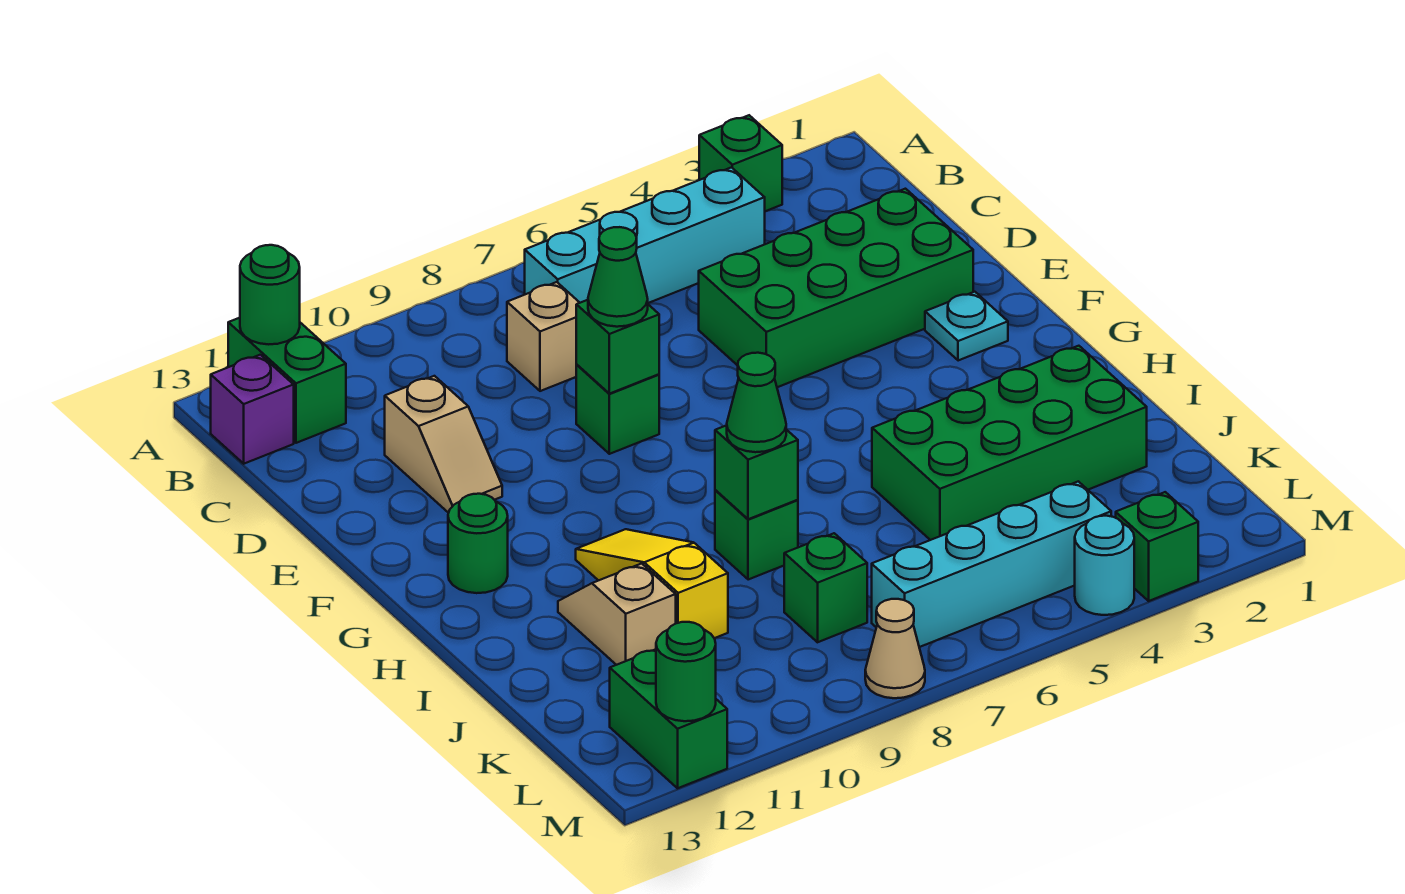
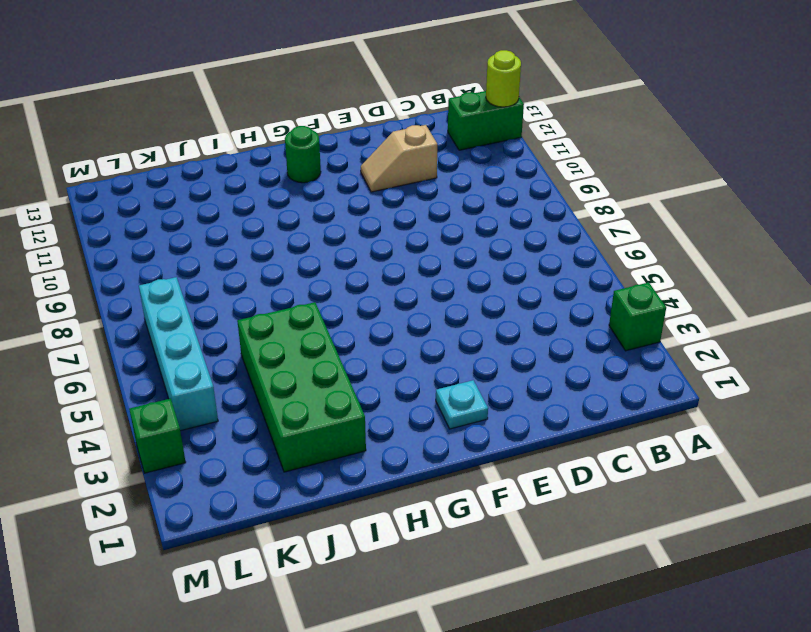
lime round brick A12 level 2 -> green round brick A12 level 2
none -> cyan brick B4:B7 level 1
none -> purple brick B13 level 1
none -> tan brick C8 level 1

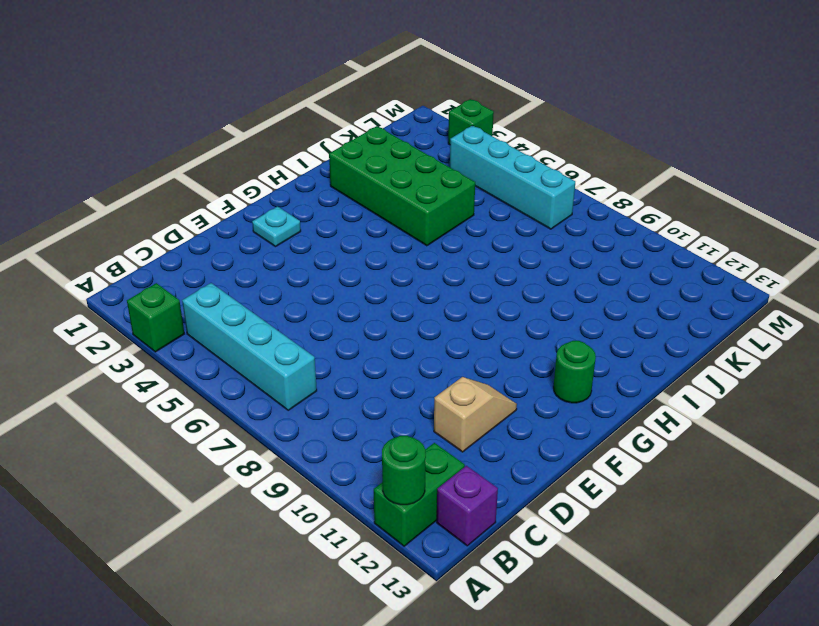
none -> tan brick C8 level 1
none -> green brick D2:E5 level 1
none -> green brick E8 level 1

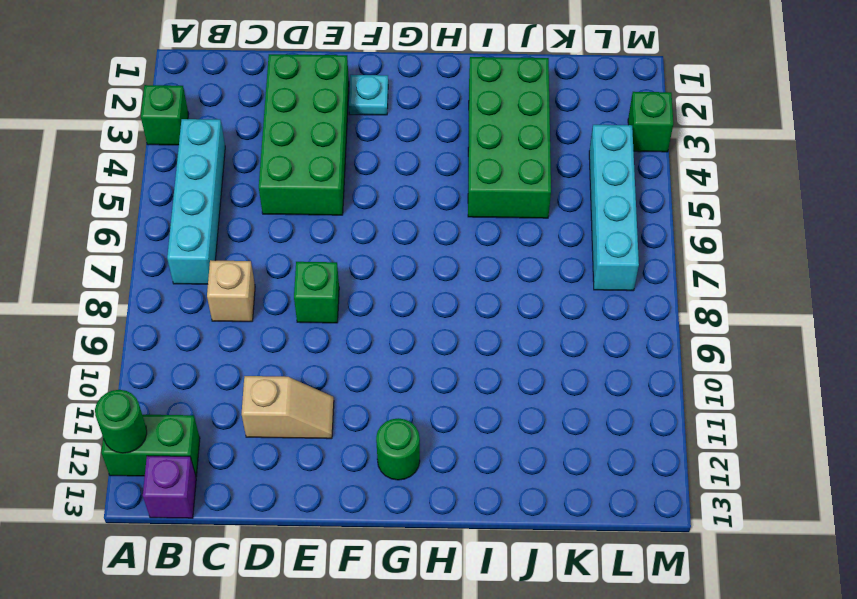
none -> yellow slope H10:J10 level 1 top J
none -> green brick I8 level 1
none -> tan slope I11:J11 level 1 top J

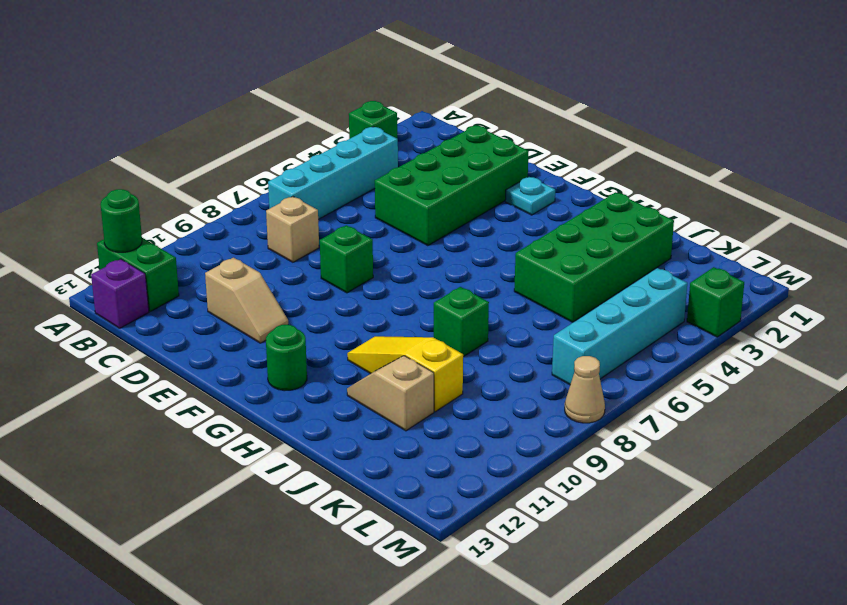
none -> green brick K8 level 1
none -> green brick L12:M12 level 1
none -> cyan round brick M4 level 1

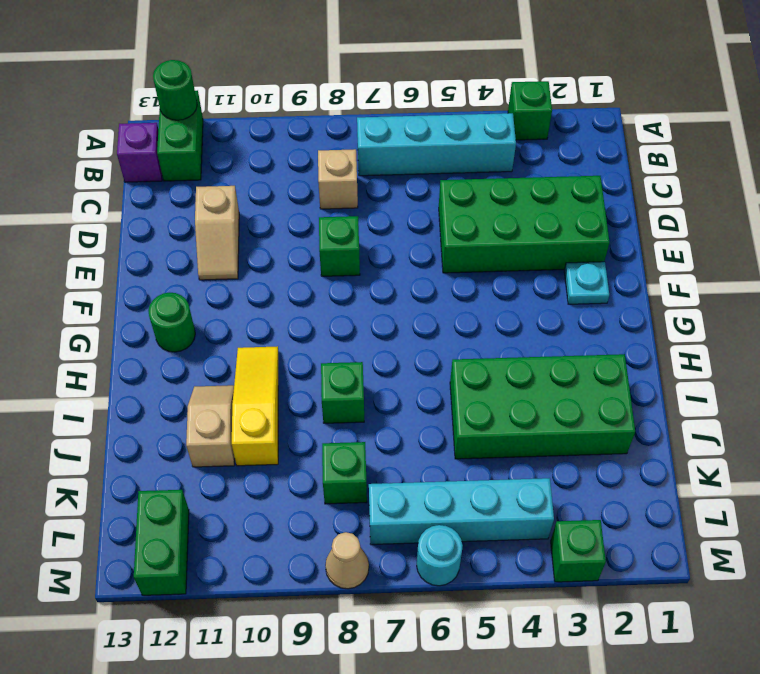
cyan round brick M6 level 1 -> cyan round brick M4 level 1
none -> green brick E8 level 2
none -> green brick I8 level 2
none -> green round brick M12 level 2

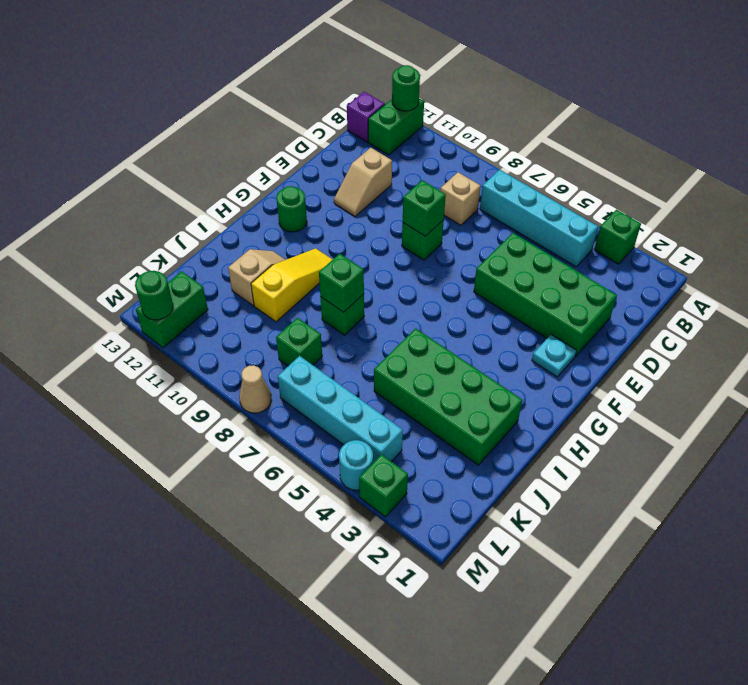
none -> green cone E8 level 3
none -> green cone I8 level 3

